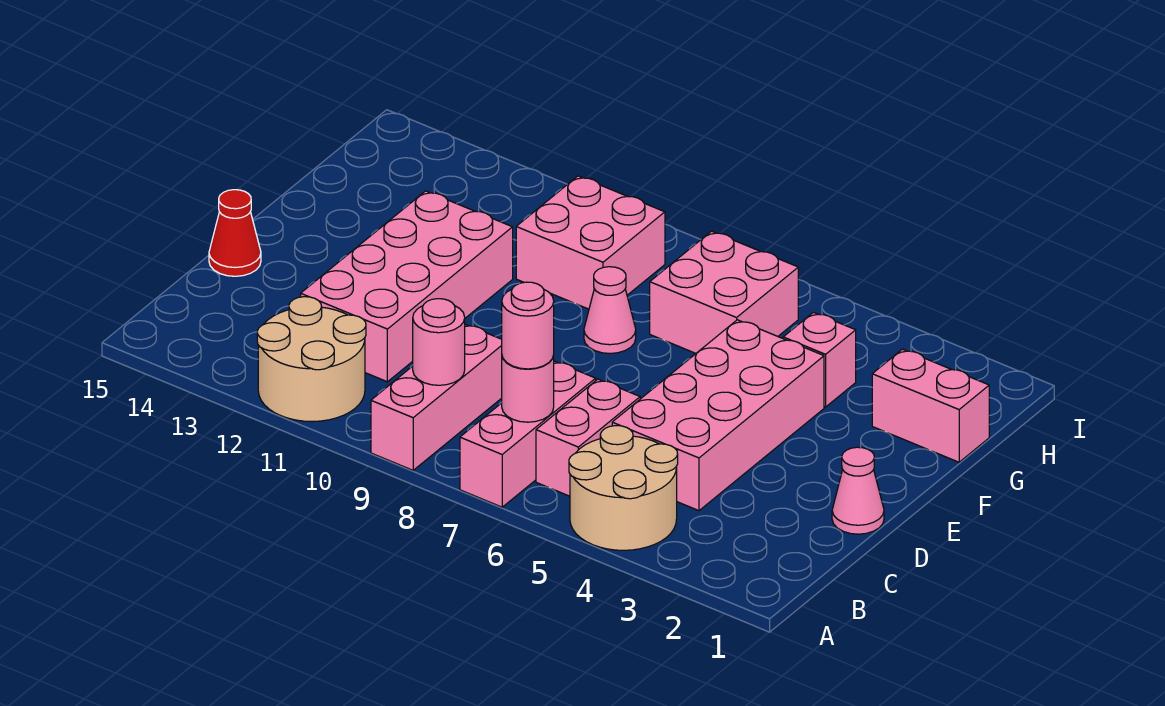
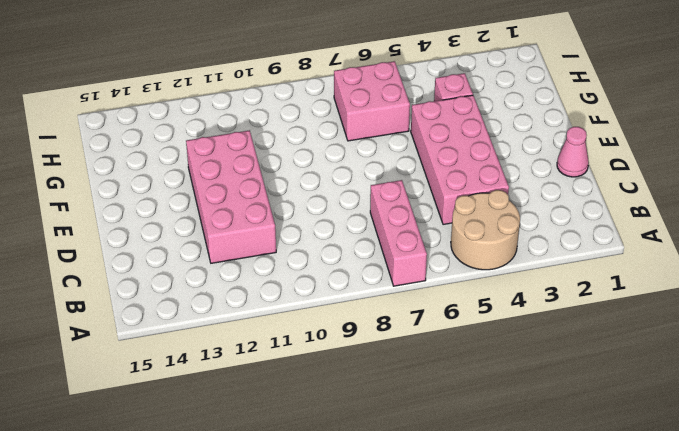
none -> pink brick A9:C9 level 1
none -> tan round brick A11:B12 level 1
none -> pink brick B6:C6 level 1

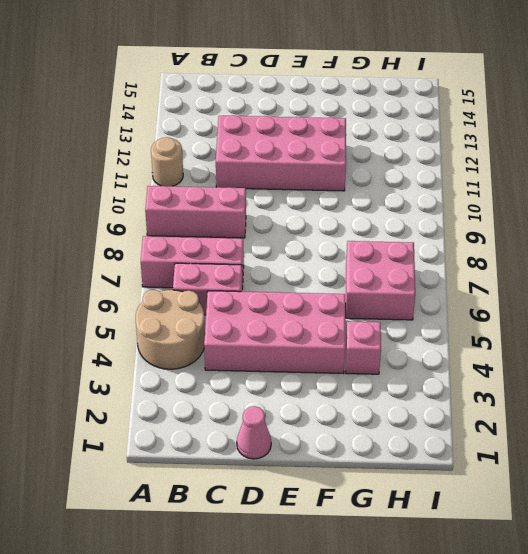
tan round brick A11 level 1 -> tan round brick A11:B12 level 1
none -> red cone D15 level 1
none -> pink cone F8 level 1
none -> pink brick G1:G2 level 1

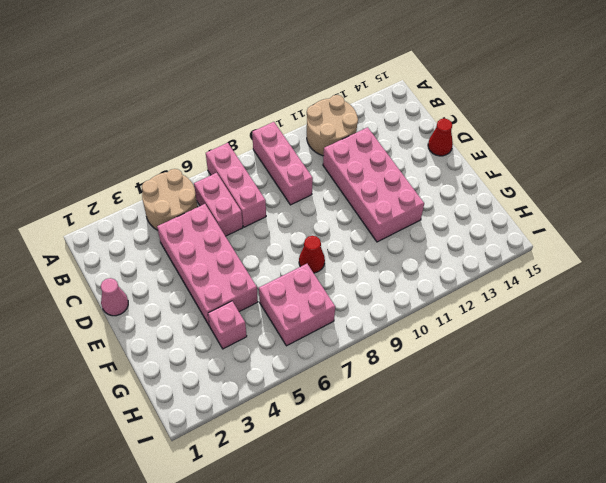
red cone F8 level 1 -> pink cone F8 level 1
none -> pink brick G1:G2 level 1
none -> pink brick G9:H10 level 1
none -> pink round brick B7 level 2

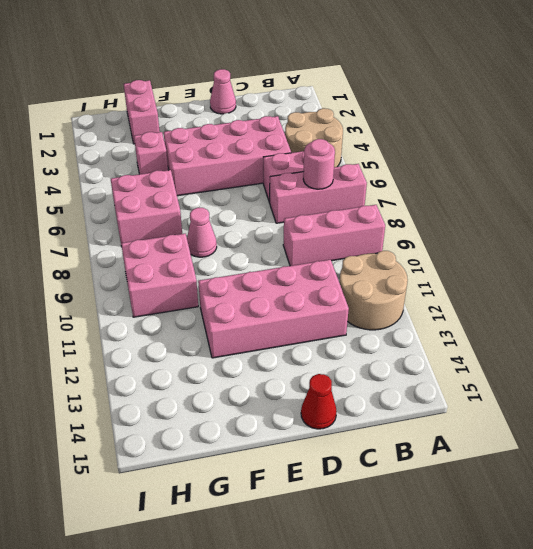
none -> pink round brick B9 level 2
none -> pink round brick B7 level 3

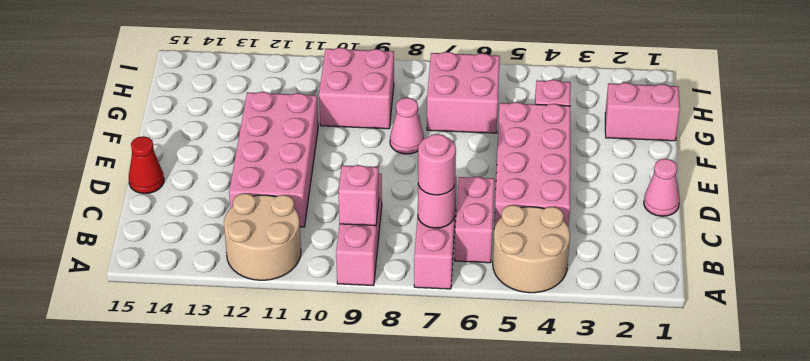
pink brick B9 level 2 -> pink round brick B9 level 2

